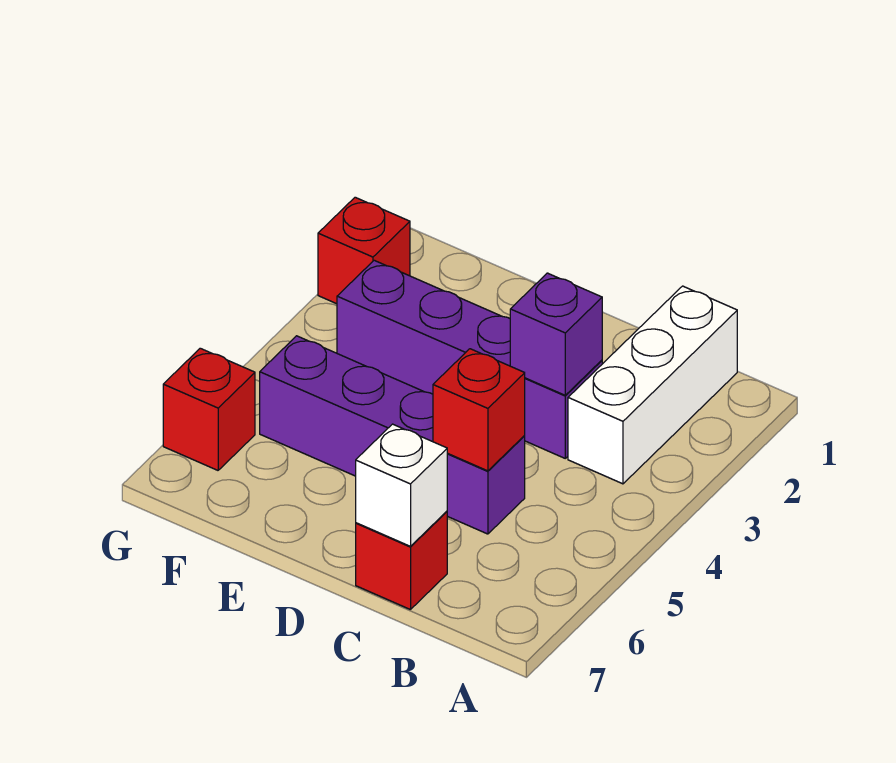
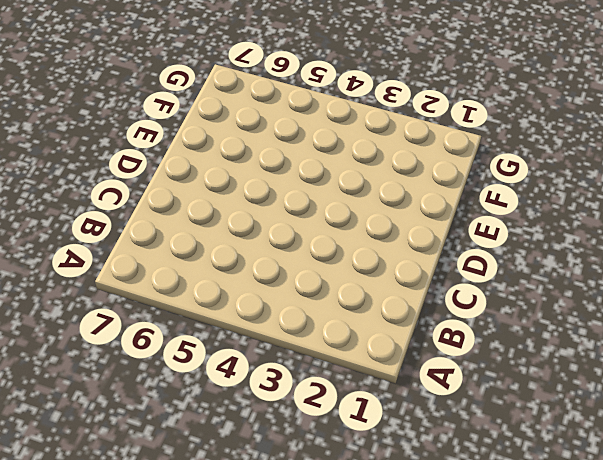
none -> white brick B1:B3 level 1
none -> purple brick C3:F3 level 1

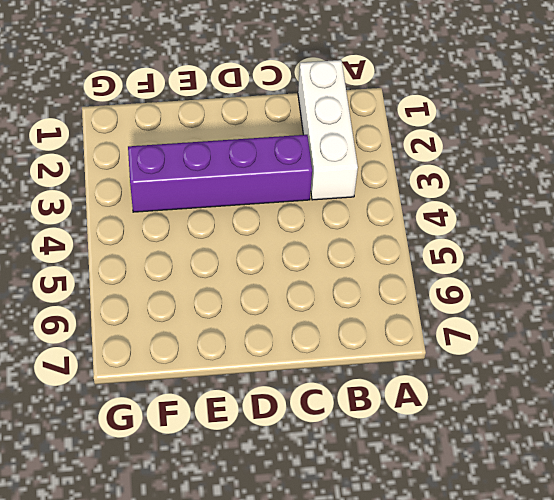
none -> purple brick C5:F5 level 1
none -> red brick C7 level 1

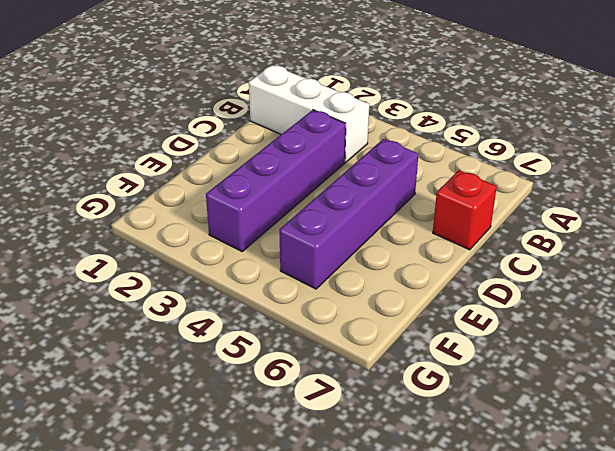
none -> red brick G2 level 1
none -> red brick G6 level 1

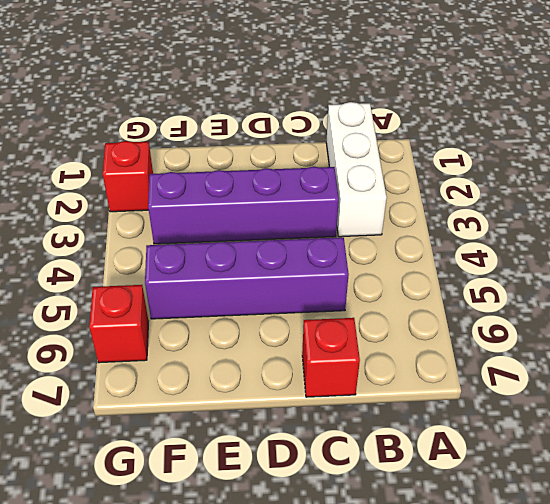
none -> purple brick C3 level 2
none -> red brick C5 level 2

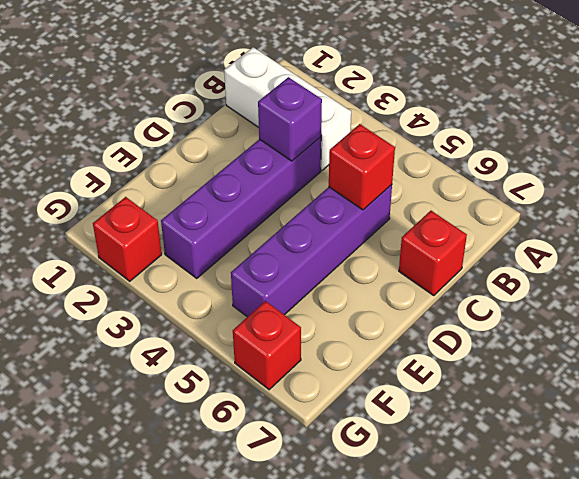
none -> white brick C7 level 2

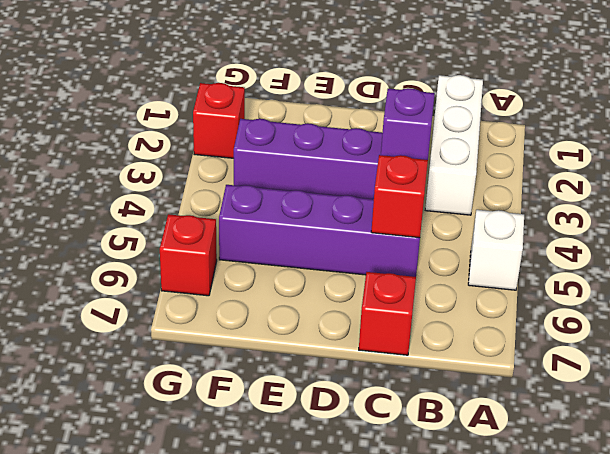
white brick A5 level 1 -> white brick C7 level 2

